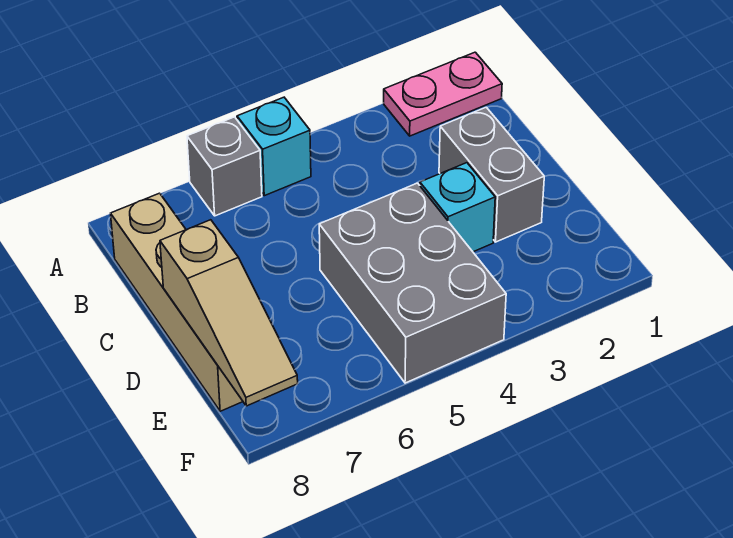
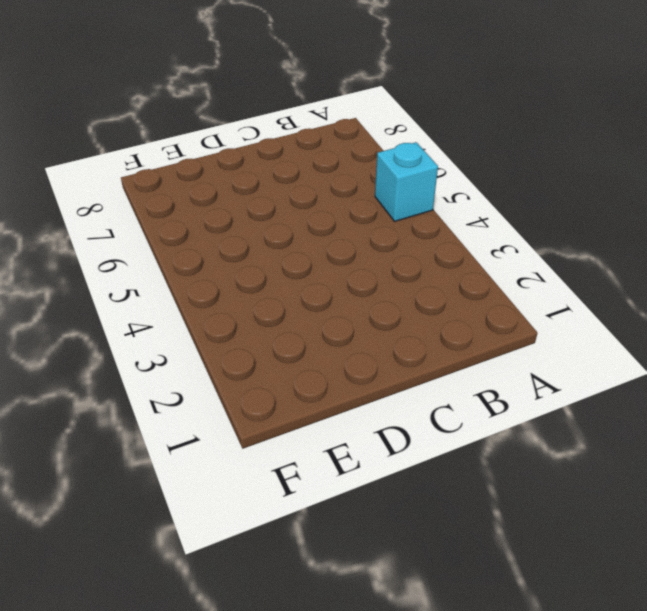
none -> pink plate A1:A2 level 1
none -> grey brick A6 level 1

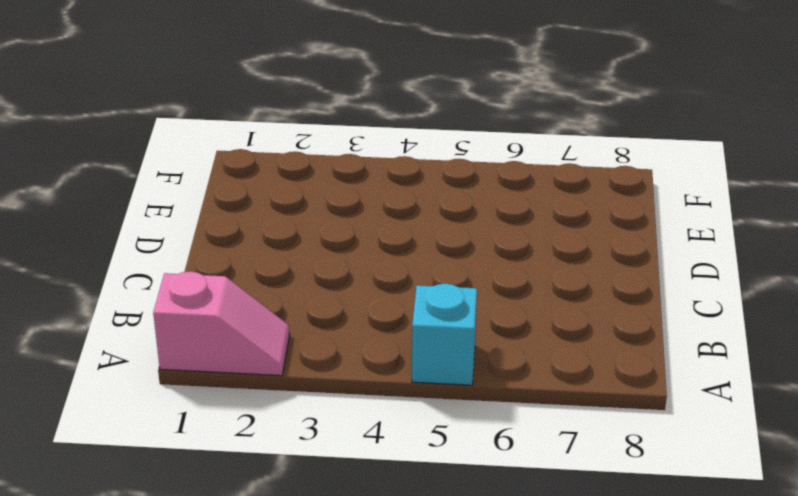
pink slope A1:A2 level 1 top 1 -> pink plate A1:A2 level 1
none -> grey brick A6 level 1
none -> tan brick B8:E8 level 1

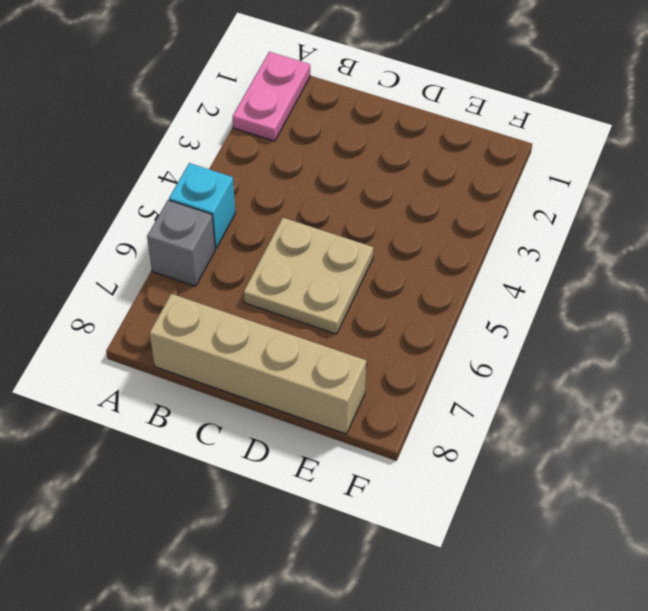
tan plate C5:D6 level 1 -> grey brick D4:F5 level 1
none -> grey brick C2:D2 level 1
none -> cyan brick D3 level 1

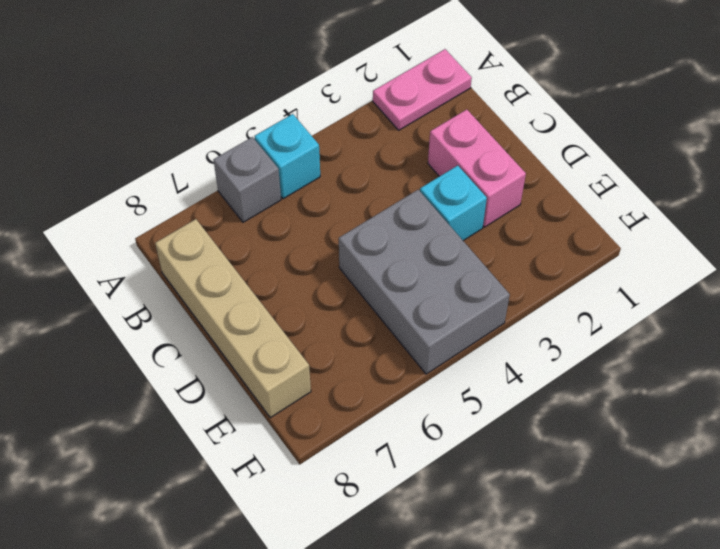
pink brick C2:D2 level 1 -> grey brick C2:D2 level 1
none -> tan slope D8:F8 level 2 top D

